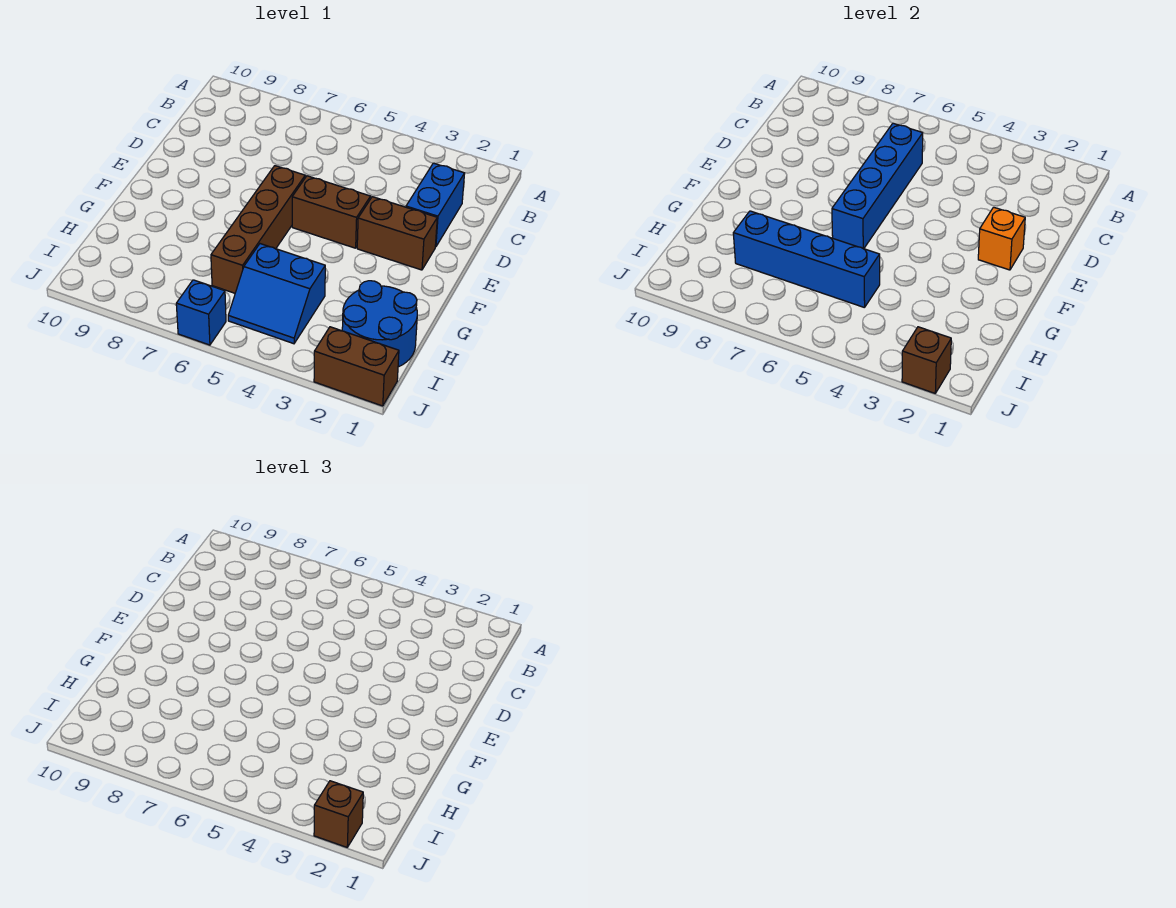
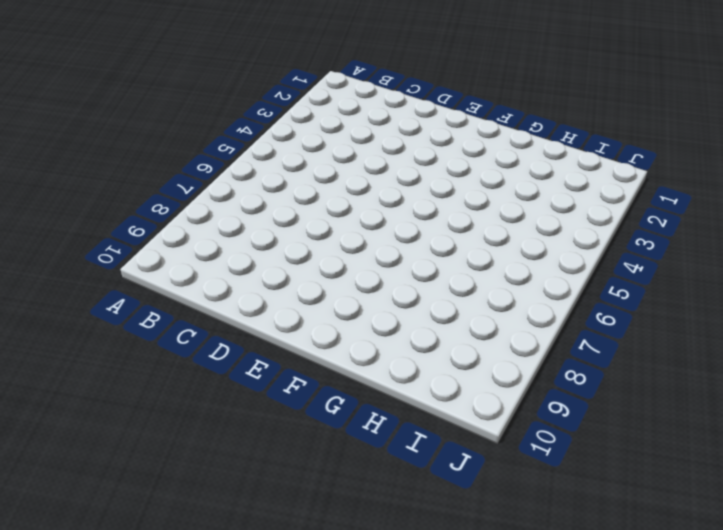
none -> blue brick C2:D2 level 1
none -> brown brick E2:E3 level 1
none -> brown brick E4:E5 level 1

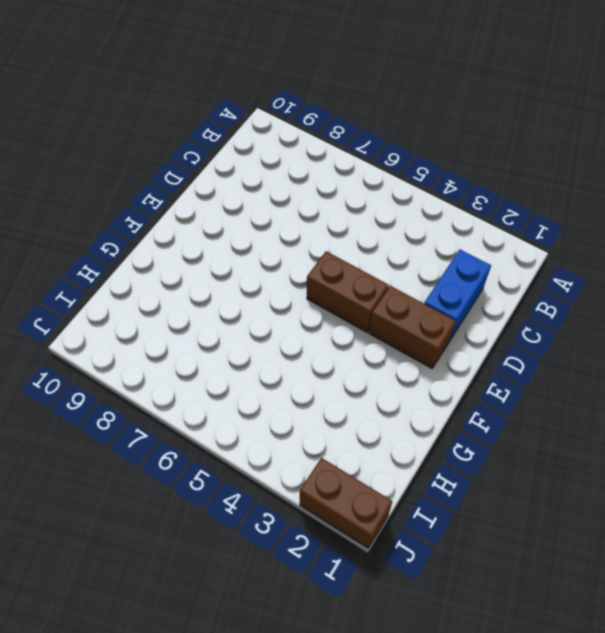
none -> brown brick E6:H6 level 1
none -> blue round brick H1:I2 level 1
none -> blue slope H4:I5 level 1 top H

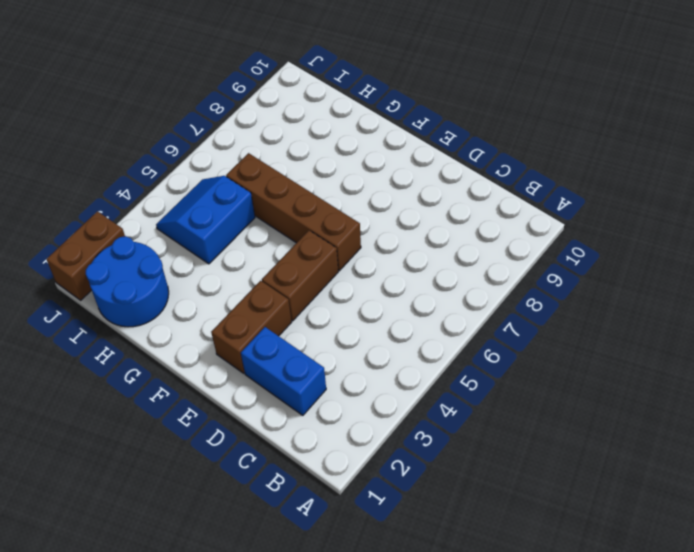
none -> blue brick J6 level 1
none -> blue brick C6:F6 level 2
none -> orange brick E2 level 2

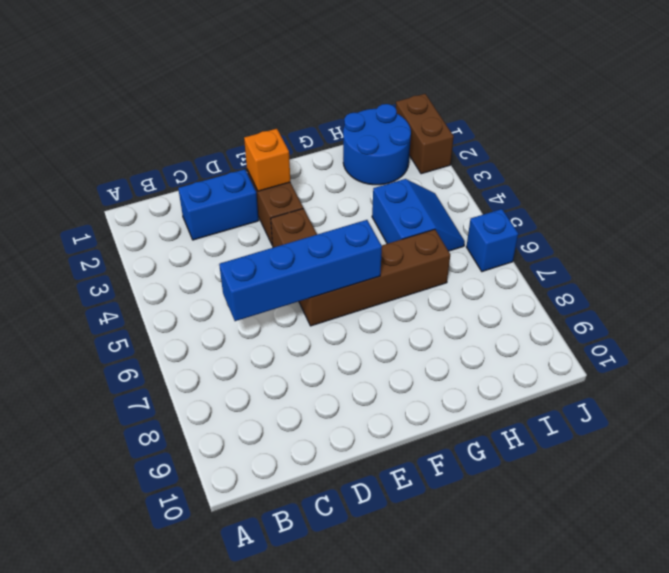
none -> blue brick H5:H8 level 2
none -> brown brick J2 level 2
none -> brown brick J2 level 3

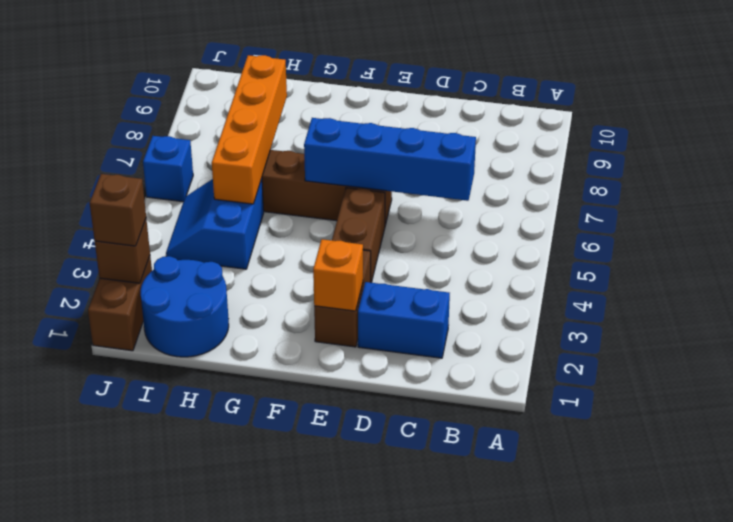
orange brick H5:H8 level 2 -> blue brick H5:H8 level 2

